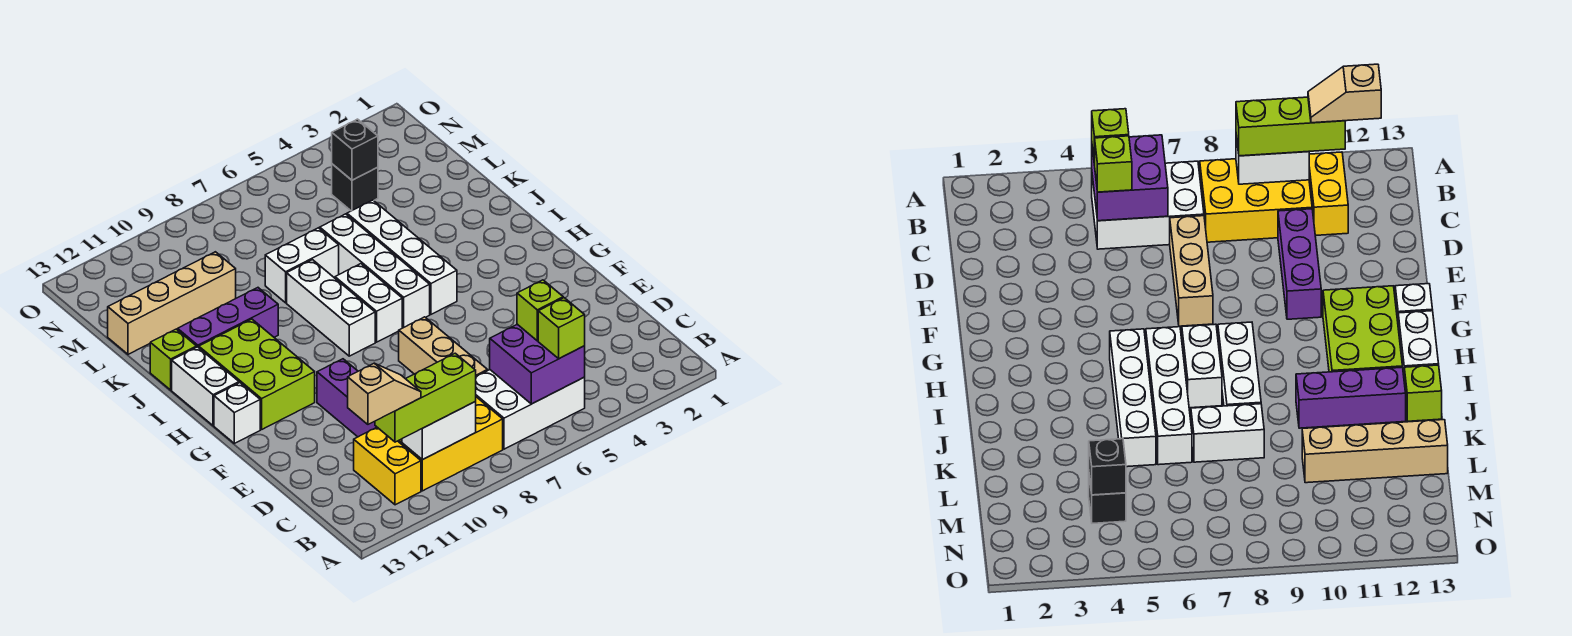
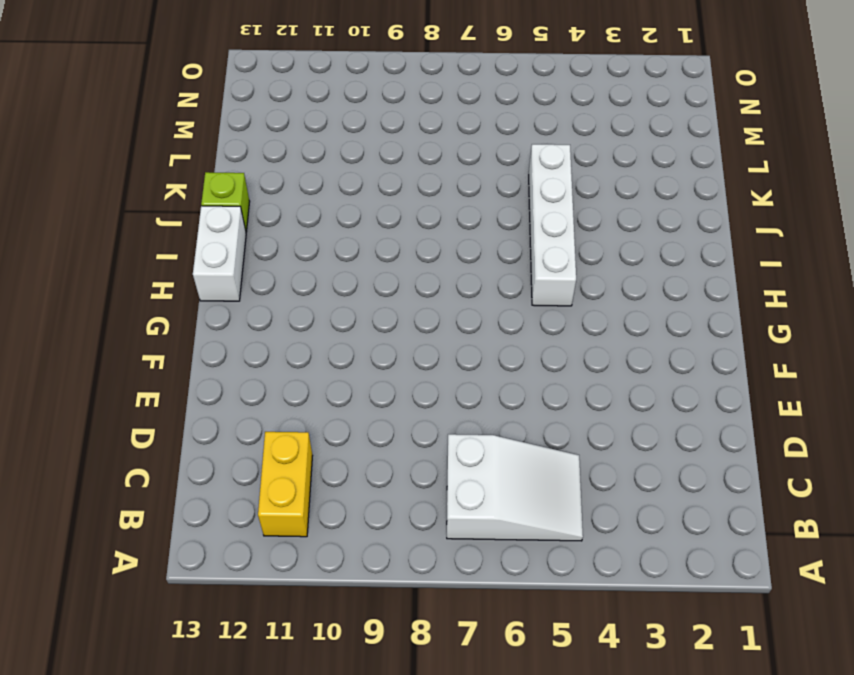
white slope B5:C7 level 1 top 7 -> white brick B5:C7 level 1
none -> yellow brick B8:C10 level 1
none -> tan brick D7:F7 level 1
none -> purple brick D10:F10 level 1

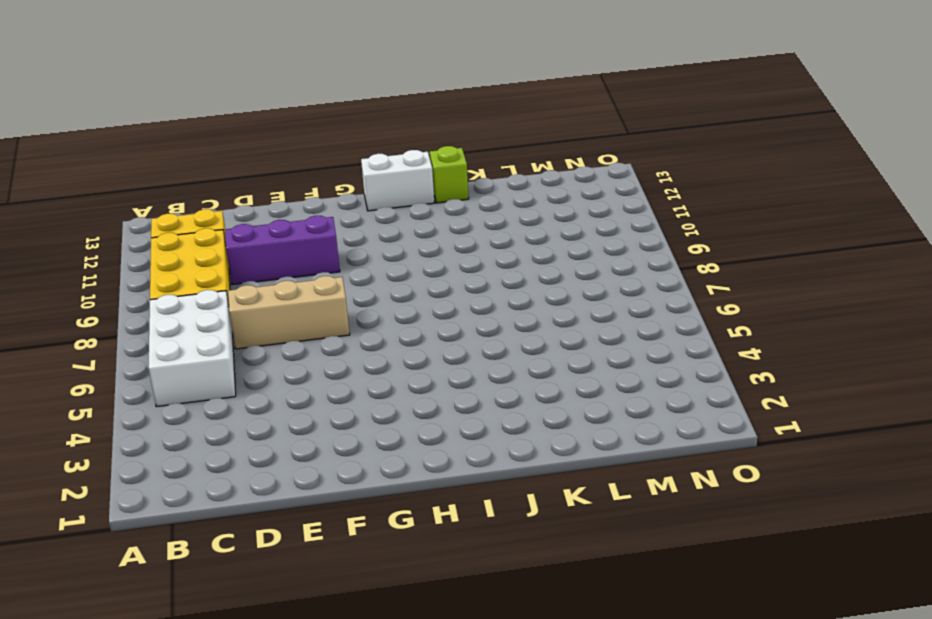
none -> lime brick G11:I12 level 1
none -> white brick G13 level 1
none -> white brick H5:K5 level 1

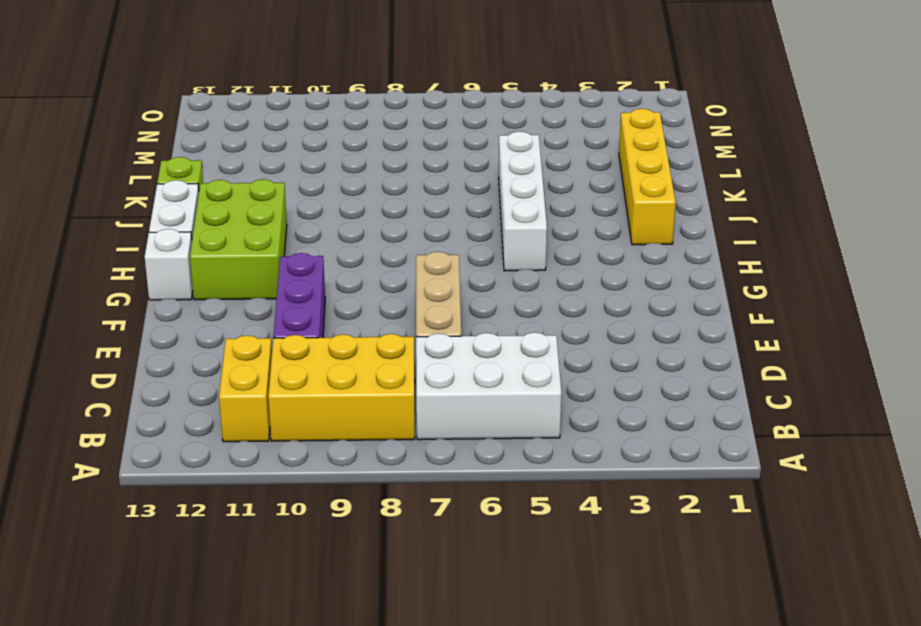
yellow brick I2:L2 level 1 -> none
none -> white brick H6:K6 level 1
none -> white brick H7:I7 level 1
none -> white brick H8:J8 level 1

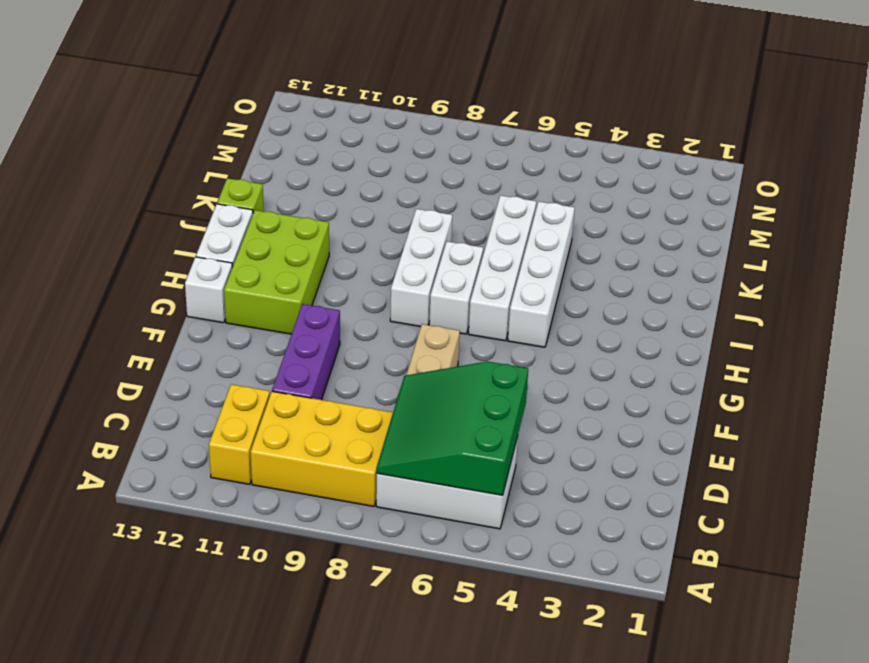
green slope B5:D7 level 2 top 5 -> purple brick B5:C6 level 2
none -> purple brick J10:J12 level 1
none -> white brick K7:K8 level 1
none -> tan brick L10:L13 level 1

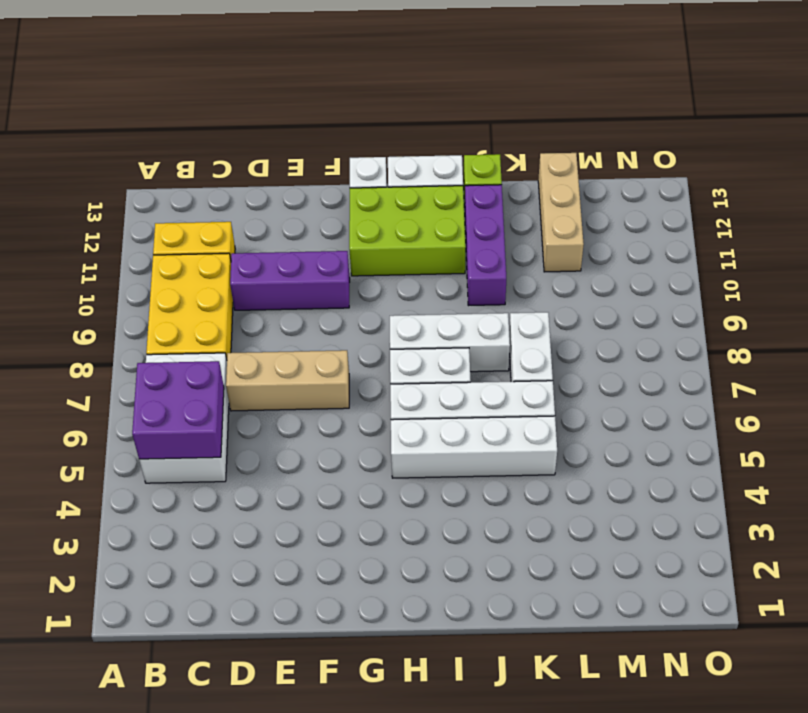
tan brick L11:L13 level 1 -> tan brick L10:L13 level 1
none -> black brick M4 level 1
none -> white brick B9:B10 level 2
none -> black brick M4 level 2

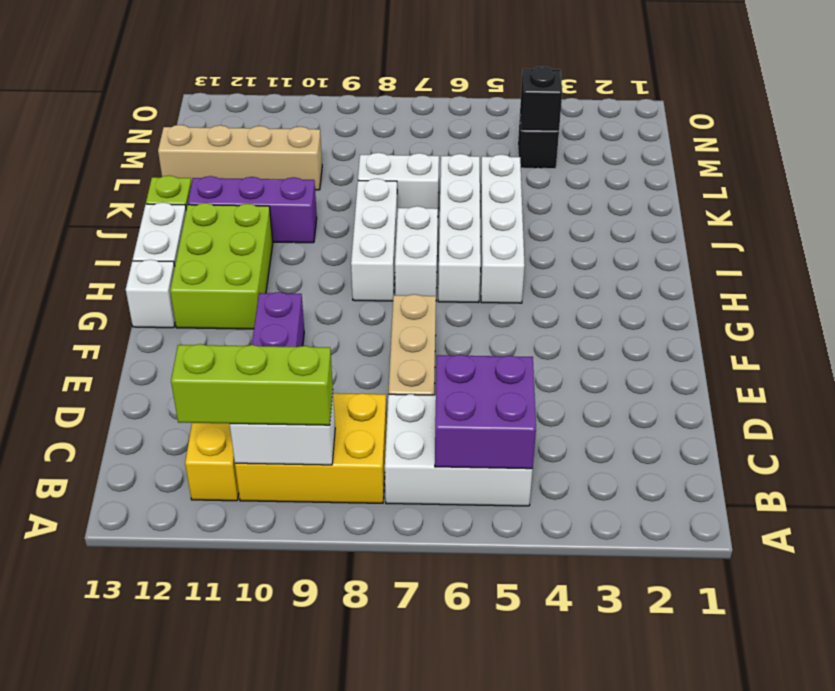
none -> lime brick B5 level 3
none -> lime brick C5 level 3
none -> tan slope B11:B12 level 4 top 12

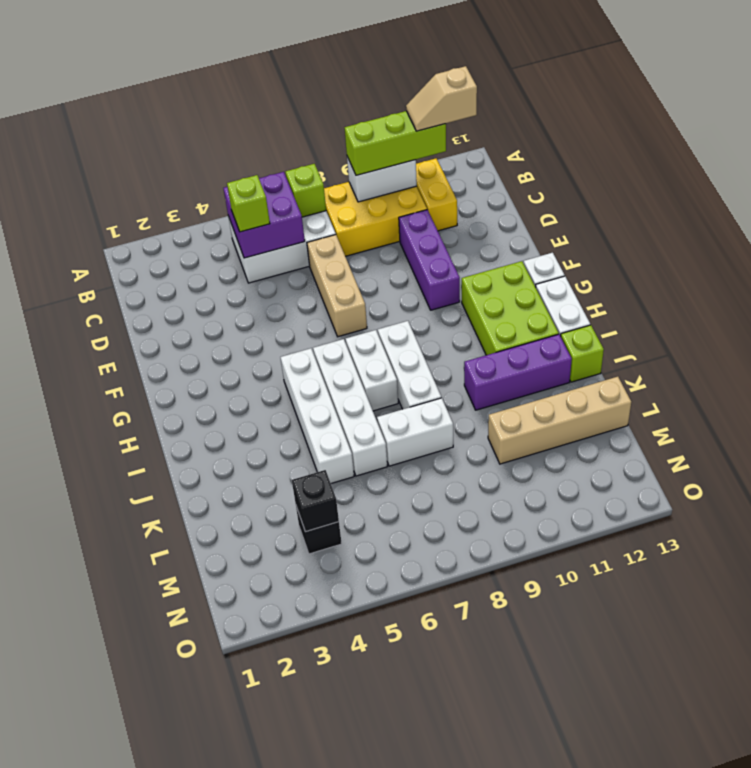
lime brick B7 level 2 -> lime brick B5 level 3

